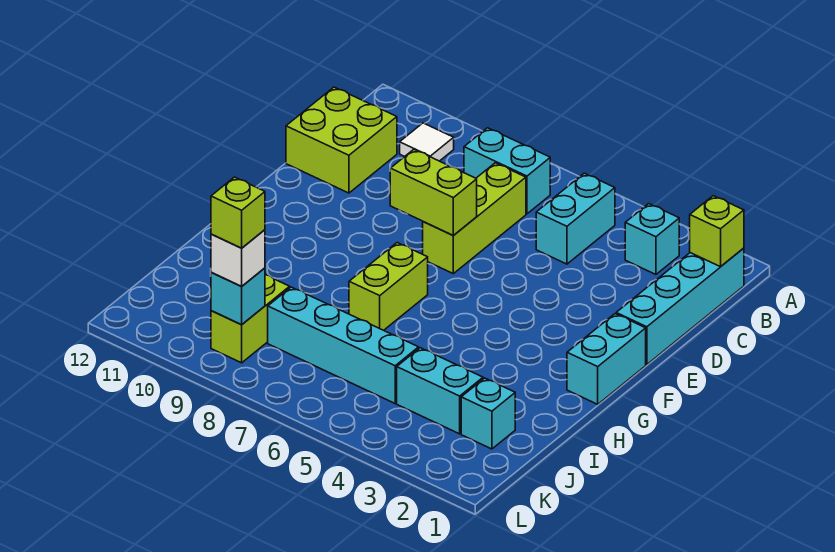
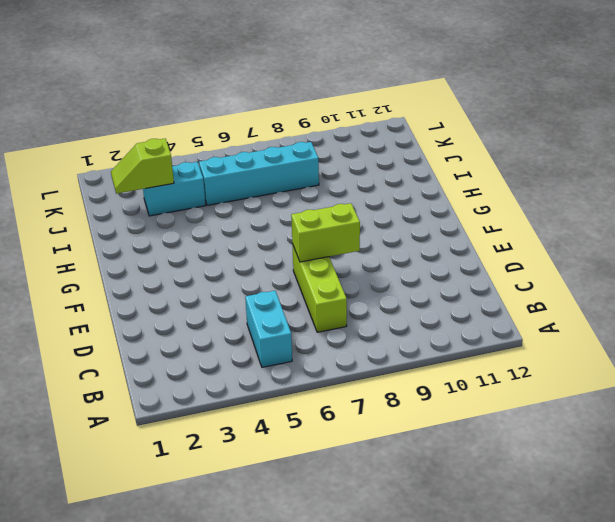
lime slope J2:J3 level 2 top 3 -> none
none -> cyan brick B1:E1 level 1
none -> cyan brick B3 level 1
none -> cyan brick B7:B8 level 1

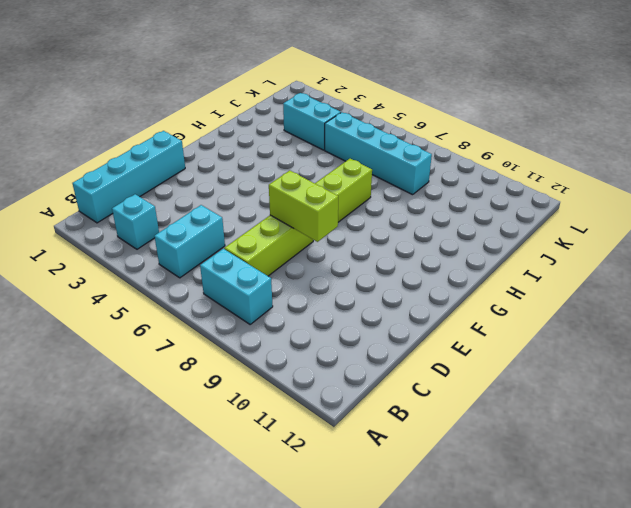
none -> white tile B10 level 1
none -> lime brick C11:D12 level 1
none -> cyan brick F1:G1 level 1

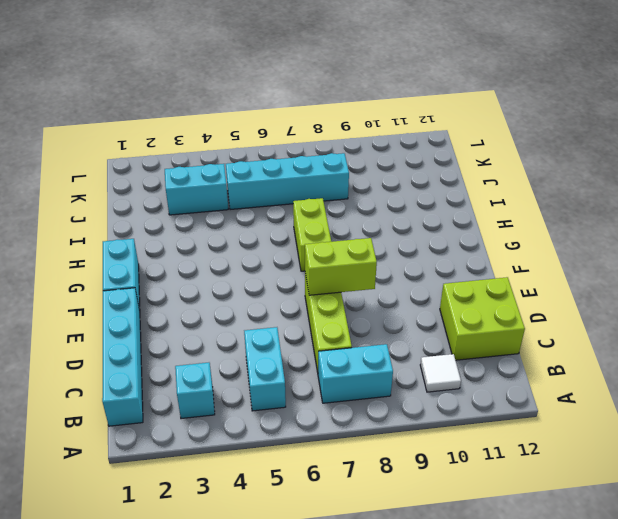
none -> cyan brick J2 level 1
none -> lime brick J9:K9 level 1
none -> lime brick B1 level 2

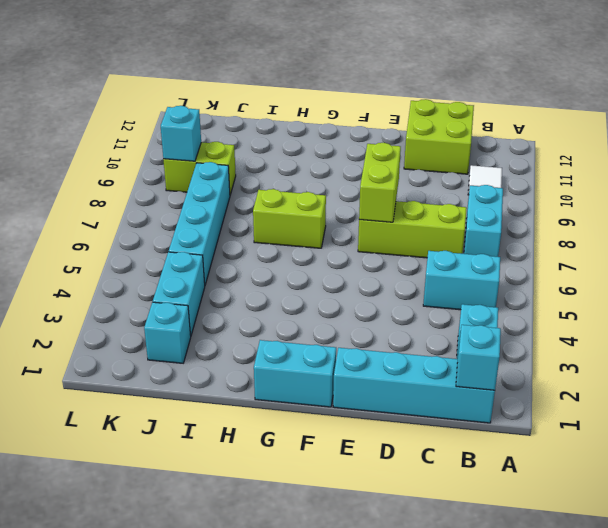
cyan brick B1 level 2 -> lime brick B1 level 2
none -> white brick K9 level 3
none -> lime brick K9 level 4

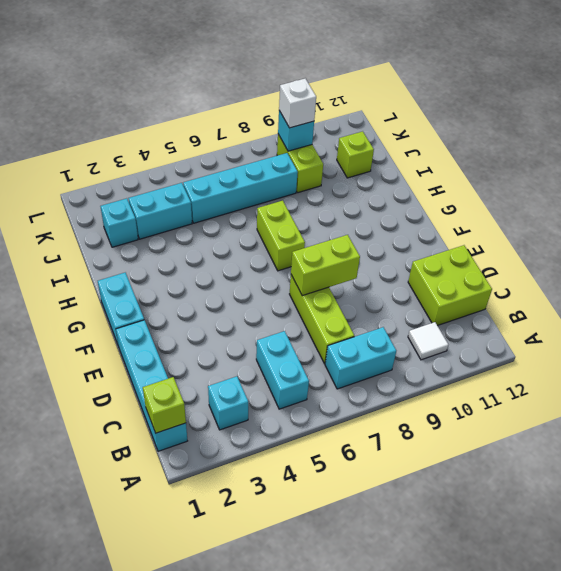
lime brick J11 level 1 -> lime brick K9 level 4

